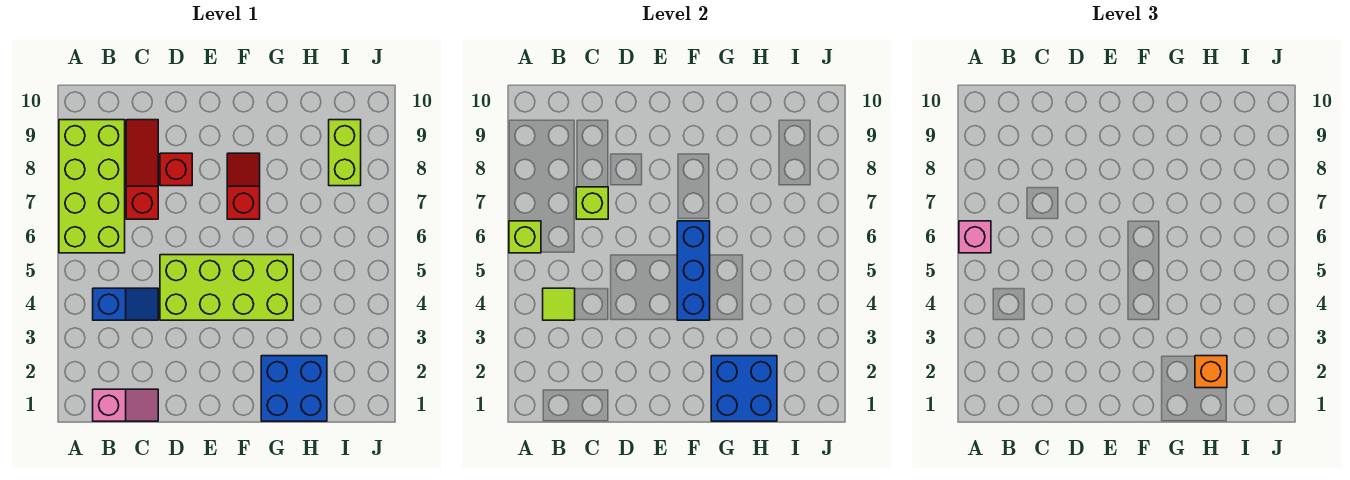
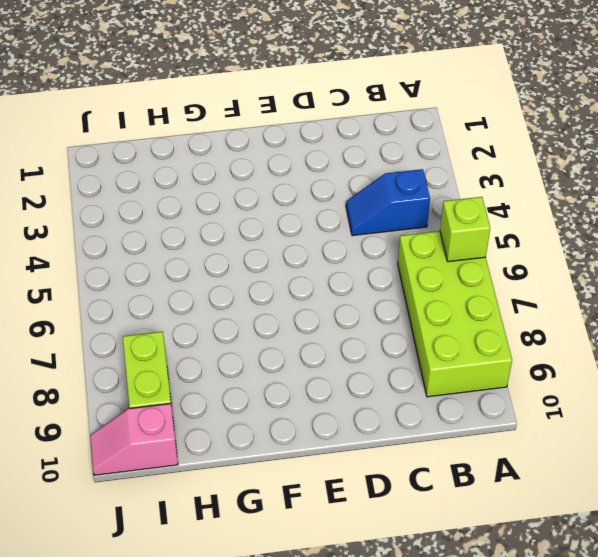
pink slope I10:J10 level 1 top I -> pink slope B1:C1 level 1 top B
none -> red slope C7:C9 level 1 top 7
none -> lime brick D4:G5 level 1
none -> red brick D8 level 1

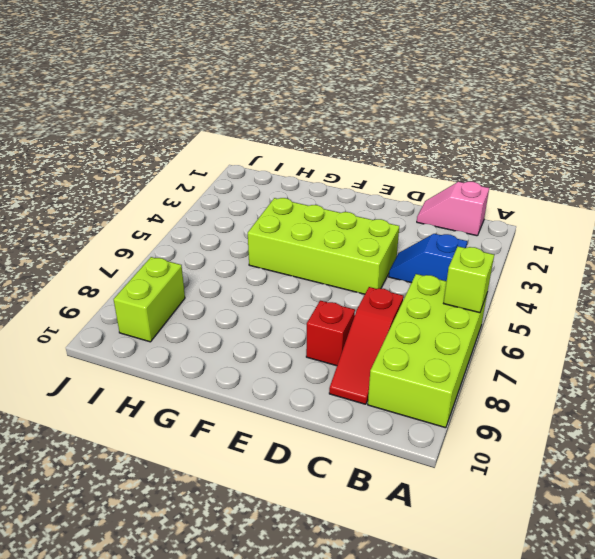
none -> red slope F7:F8 level 1 top 7
none -> blue brick G1:H2 level 1
none -> lime tile B4 level 2

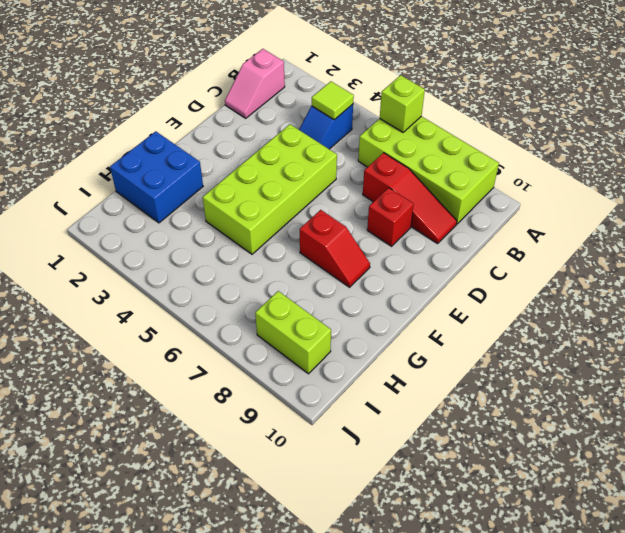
none -> lime brick C7 level 2
none -> blue brick F4:F6 level 2
none -> blue brick G1:H2 level 2

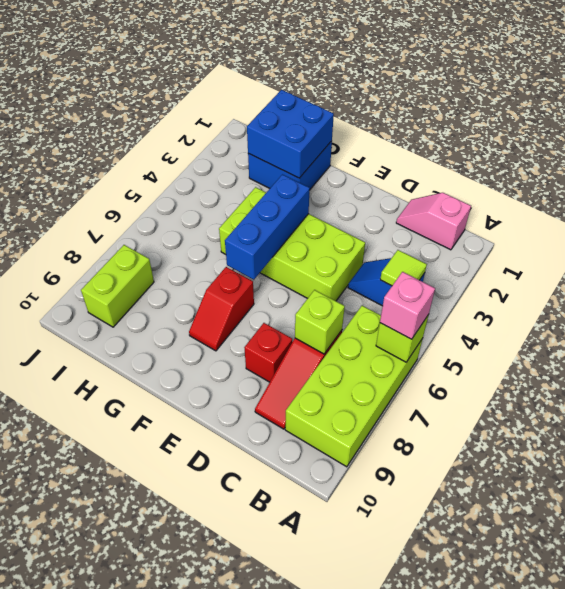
none -> orange brick H2 level 3

